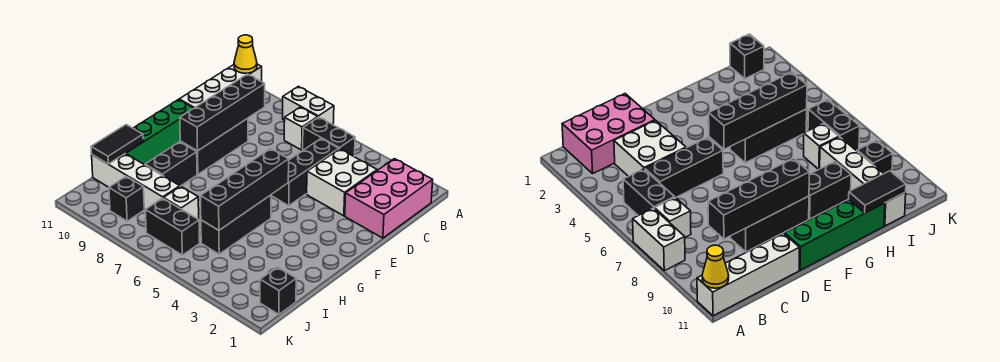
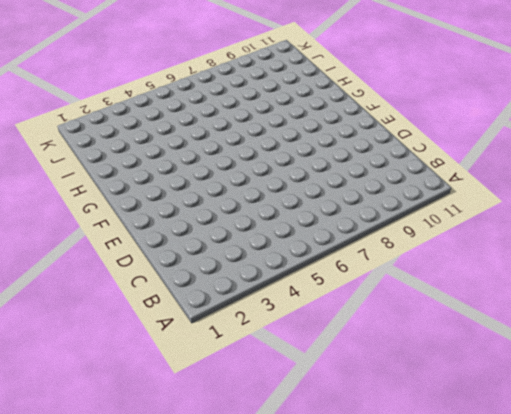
none -> white brick A7:A8 level 1
none -> white brick A11:D11 level 1
none -> pink brick B1:D2 level 1

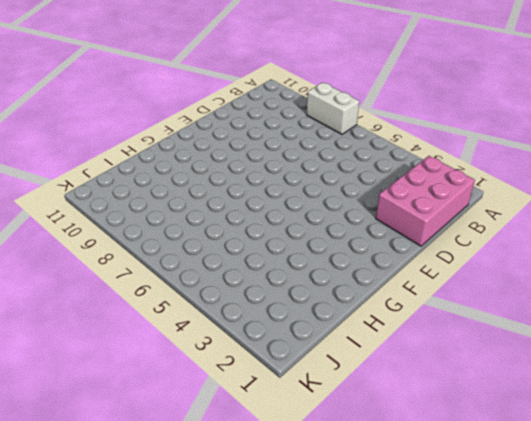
none -> white brick A11:D11 level 1
none -> black brick B5:B6 level 1
none -> white brick B7 level 1

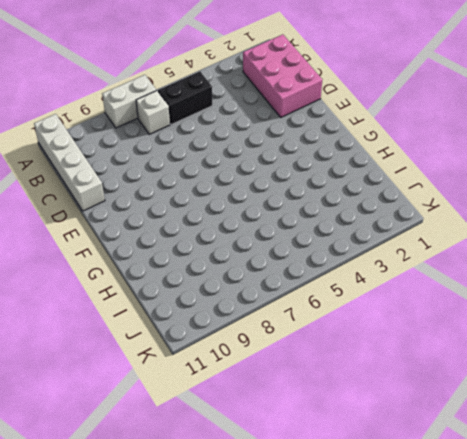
none -> white brick C3:D4 level 1
none -> black brick C5:E5 level 1
none -> black brick D9:F9 level 1

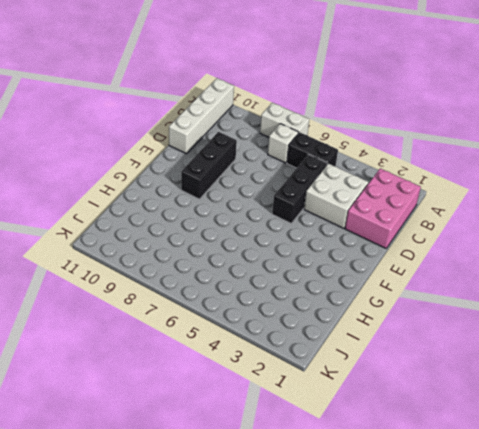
none -> green brick E11:H11 level 1
none -> black brick G5:I5 level 1
none -> black brick G9:H9 level 1

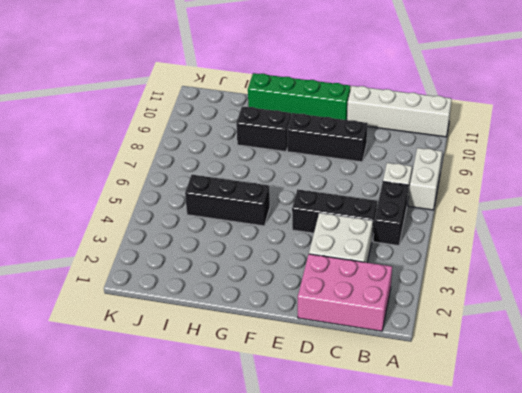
none -> white brick I7 level 1
none -> white brick I8:I11 level 1
none -> black brick J1 level 1

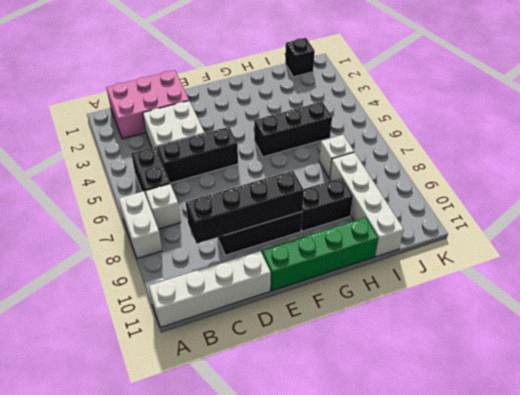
none -> black brick J6:J7 level 1
none -> black brick J9 level 1
none -> yellow cone A11 level 2

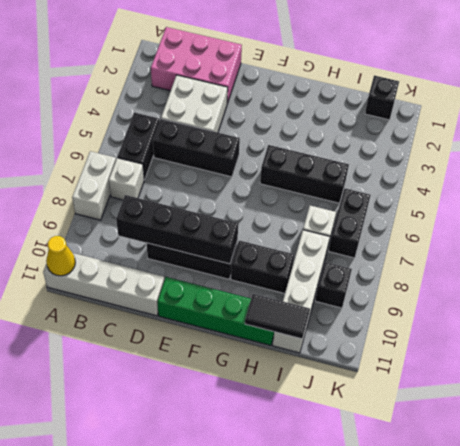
none -> black brick F5:I5 level 2

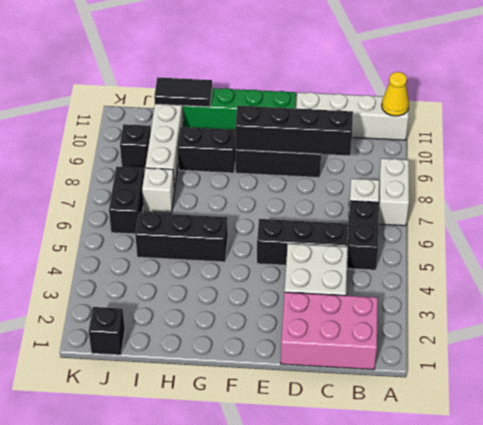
none -> black brick F5:I5 level 2

